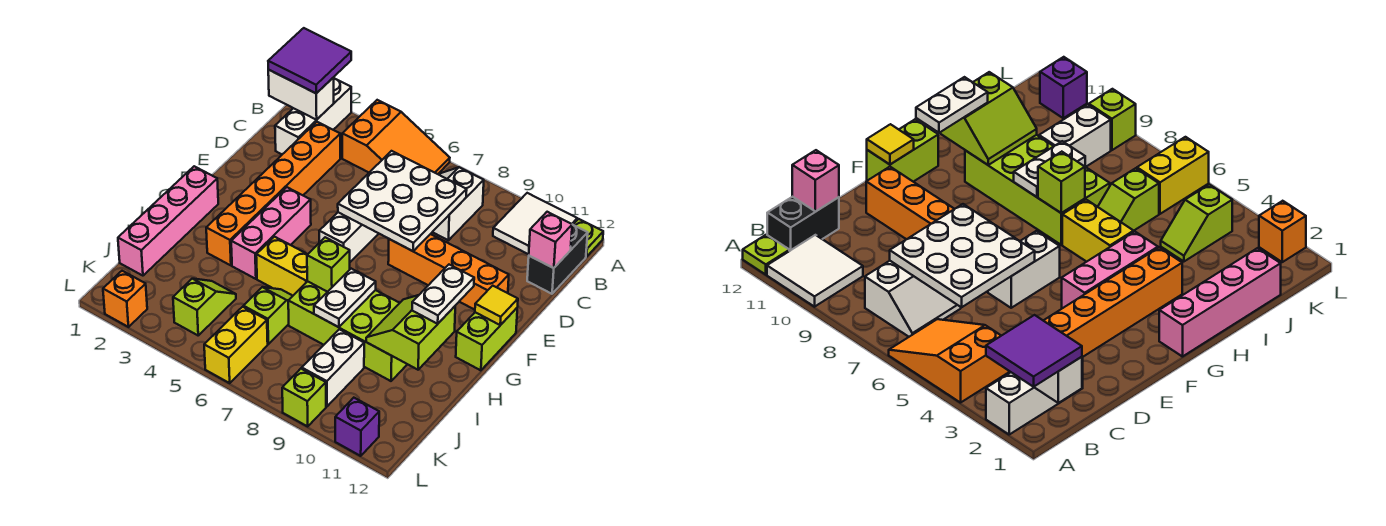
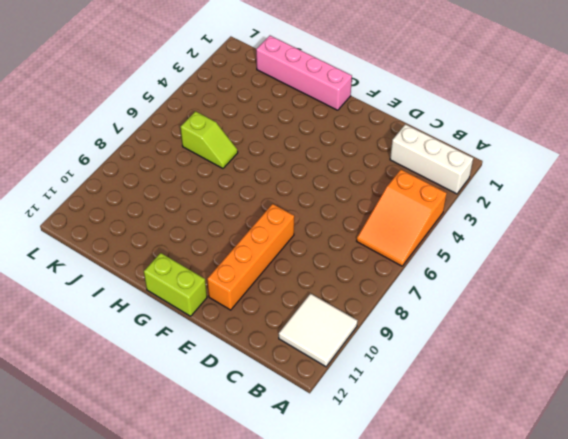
none -> lime plate A12 level 1
none -> white slope B7:C8 level 1 top 8
none -> black brick B12:C12 level 1
none -> orange brick C3:H3 level 1

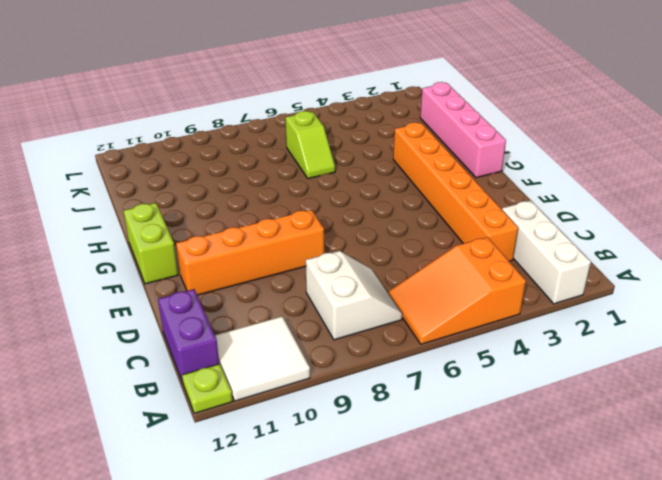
purple brick B12:C12 level 1 -> black brick B12:C12 level 1
none -> white brick E6:F6 level 1
none -> pink brick F4:H4 level 1
none -> yellow brick H5:H6 level 1
none -> lime brick H7:I10 level 1

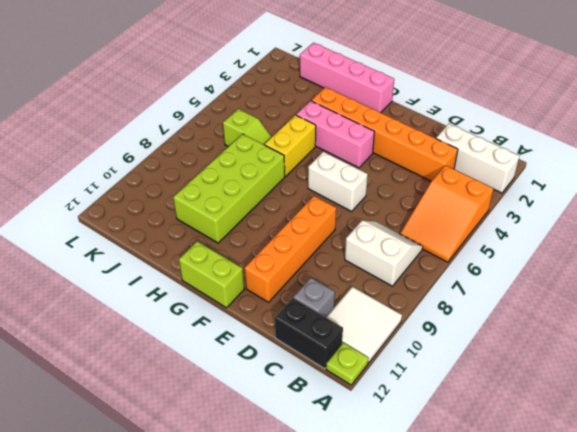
grey brick C11 level 1 -> none
none -> lime slope J4:K4 level 1 top K
none -> white brick J9:K9 level 1
none -> yellow brick K6:L6 level 1
none -> orange brick L2 level 1

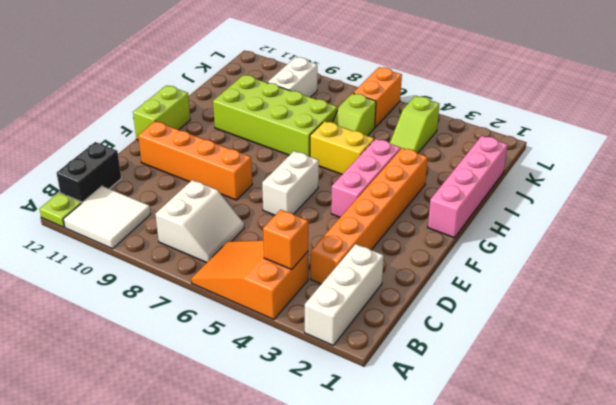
orange brick B4 level 2 -> orange brick L2 level 1
orange brick K6:L6 level 1 -> yellow brick K6:L6 level 1
none -> lime brick L9 level 1
none -> purple brick L11 level 1
none -> white brick B1:B2 level 2
none -> white plate C6:E8 level 2

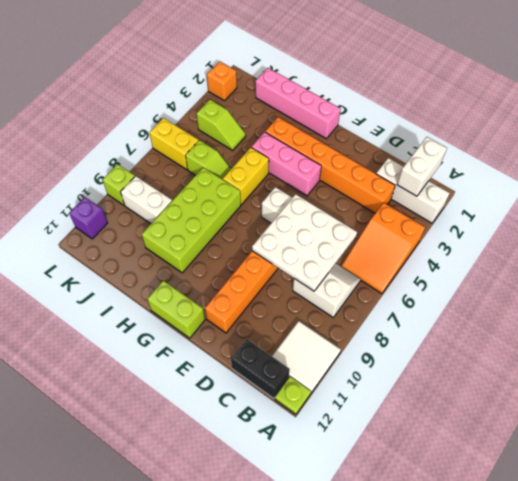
none -> pink brick C12 level 2
none -> yellow tile F12 level 2
none -> lime brick H7 level 2
none -> white plate H8:I8 level 2

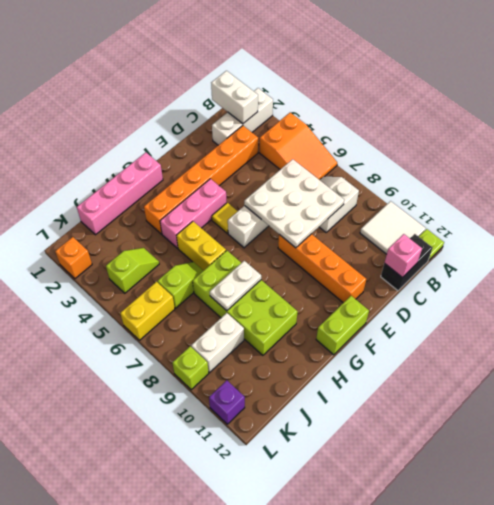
yellow tile F5 level 1 -> yellow tile F12 level 2
none -> lime brick H7 level 2
none -> lime slope H10:I11 level 2 top 11
none -> purple tile A1:B2 level 3
none -> white plate G11:H11 level 3

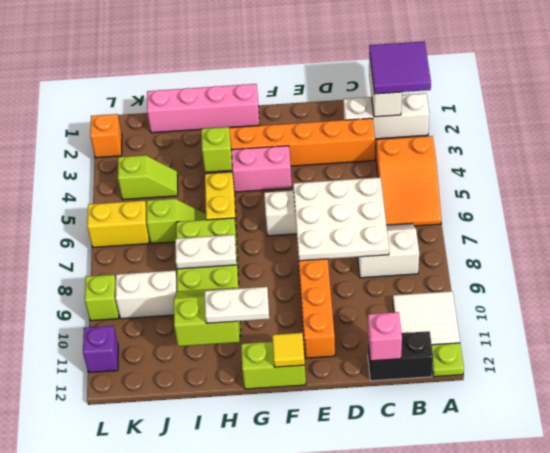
lime brick H4 level 2 -> lime brick H7 level 2

